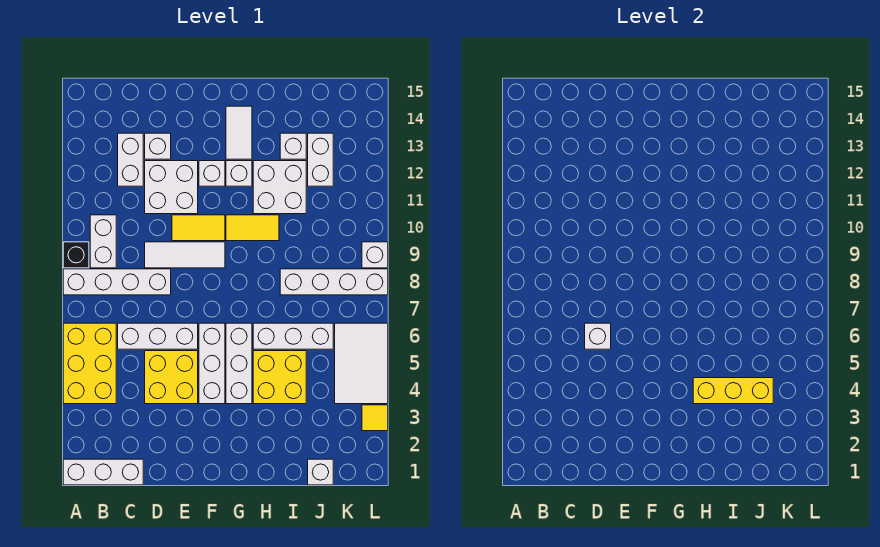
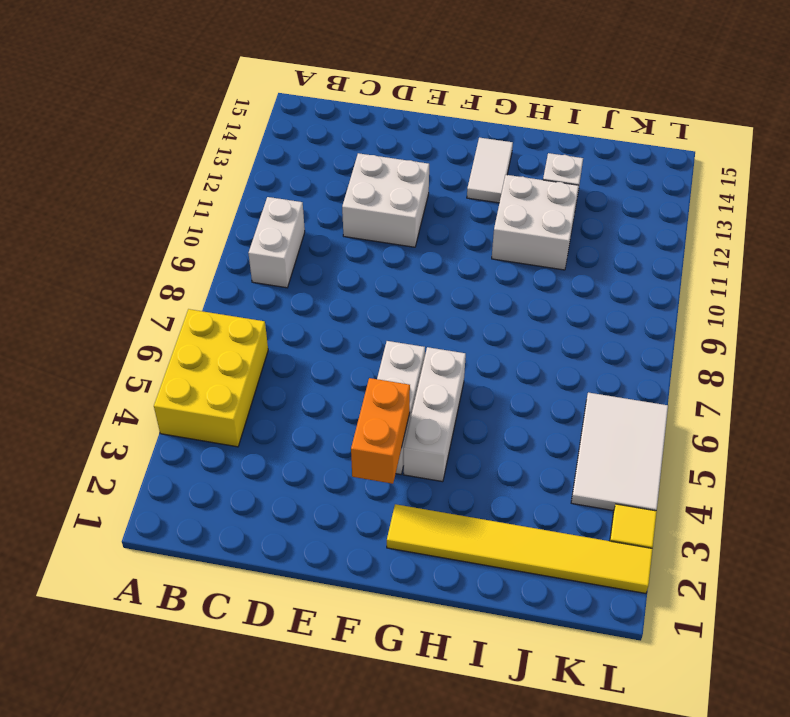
orange brick F3:F4 level 2 -> none
yellow tile G2:L2 level 1 -> none
none -> white brick A1:C1 level 1
none -> white brick A8:D8 level 1
none -> black brick A9 level 1
none -> white brick C6:E6 level 1

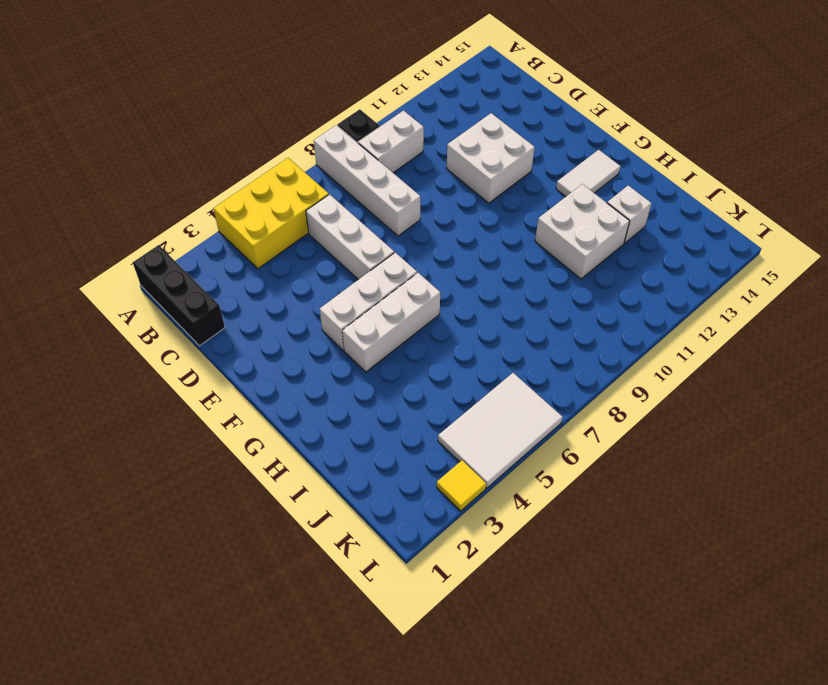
black brick A1:C1 level 1 -> white brick A1:C1 level 1
none -> white brick C12:C13 level 1
none -> yellow brick D4:E5 level 1
none -> white tile D9:F9 level 1
none -> white brick D13 level 1

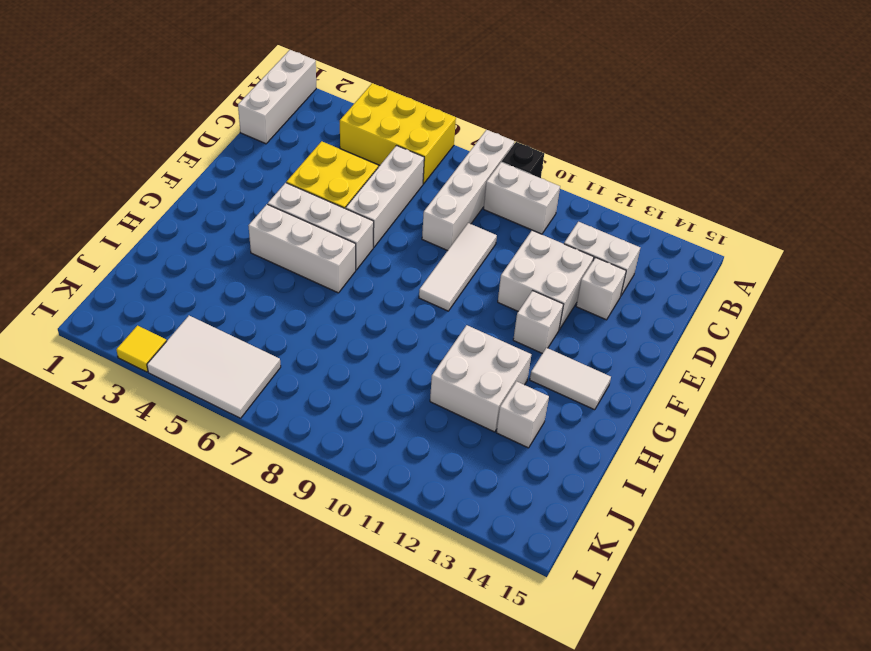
none -> yellow tile E10:F10 level 1
none -> yellow tile G10:H10 level 1
none -> white brick G12 level 1
none -> yellow brick H4:I5 level 1

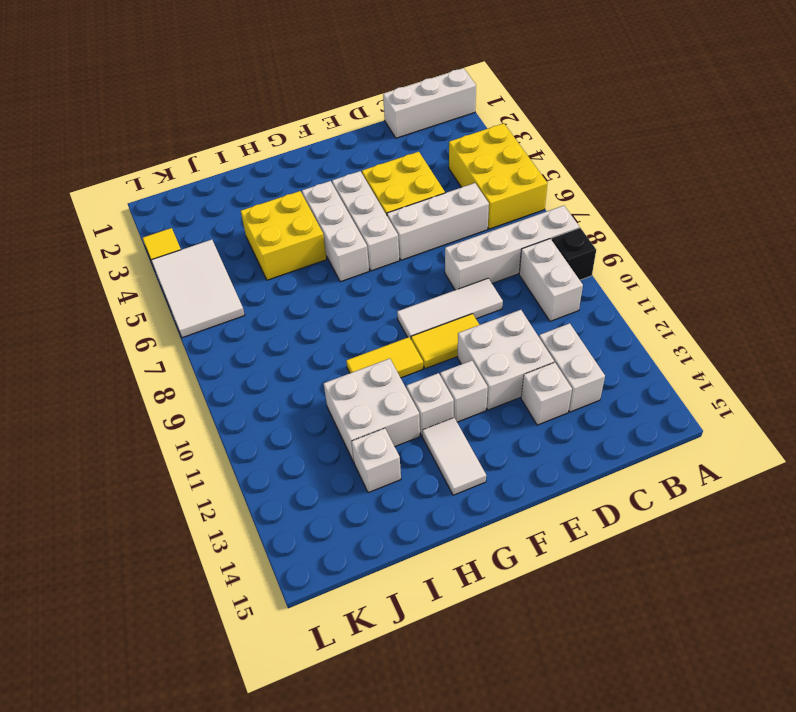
none -> white brick H6:J6 level 1
none -> white brick I8:L8 level 1
none -> white brick J1 level 1
none -> white brick J12:J13 level 1

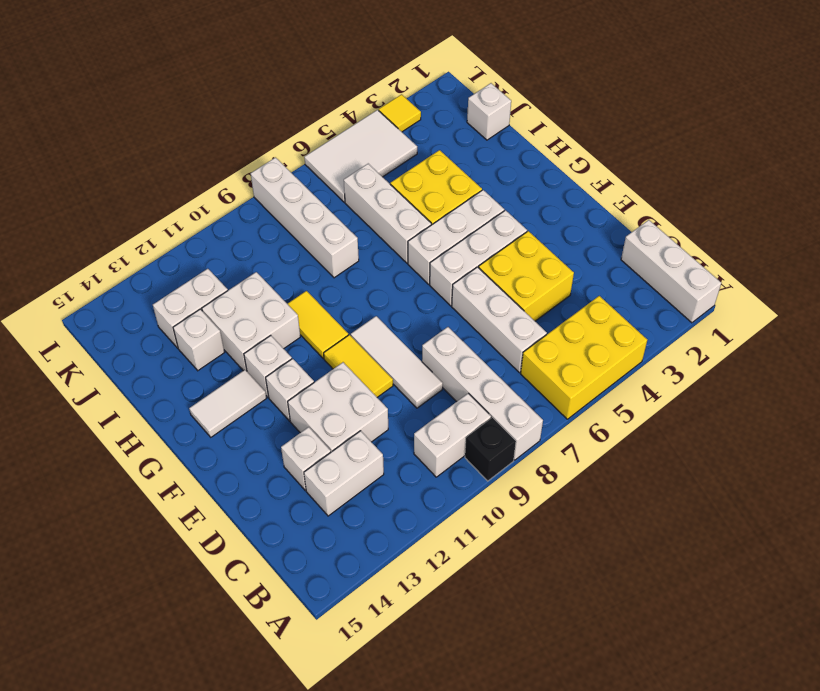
none -> white brick L9 level 1
none -> white brick D6 level 2
none -> yellow brick H4:J4 level 2

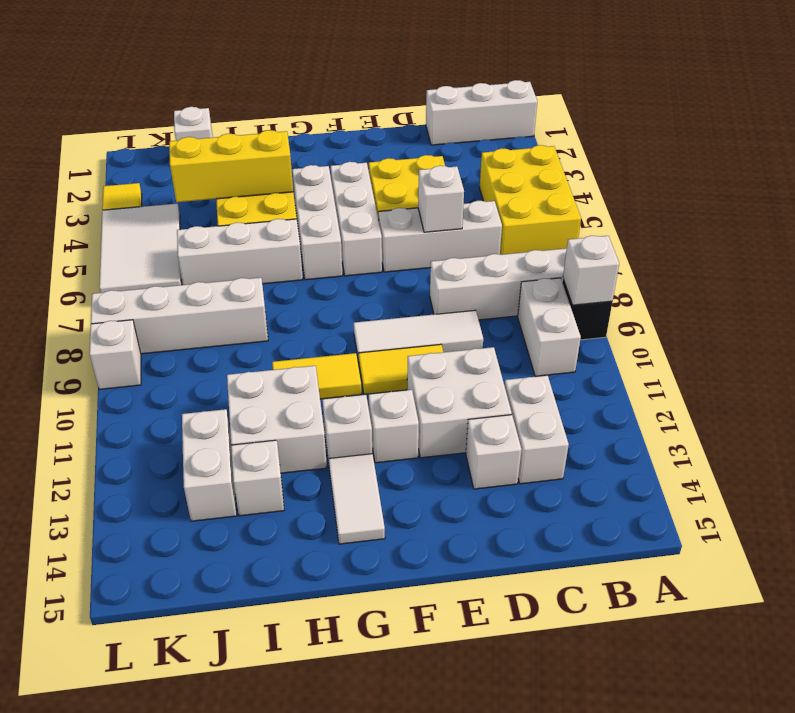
white brick A9 level 2 -> none

